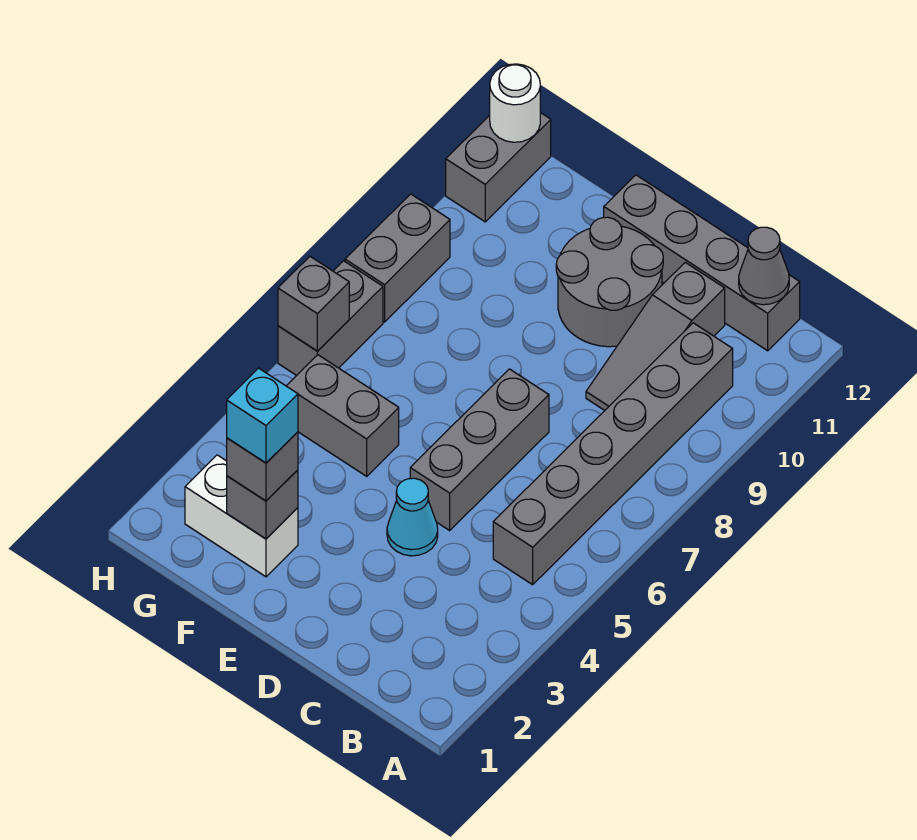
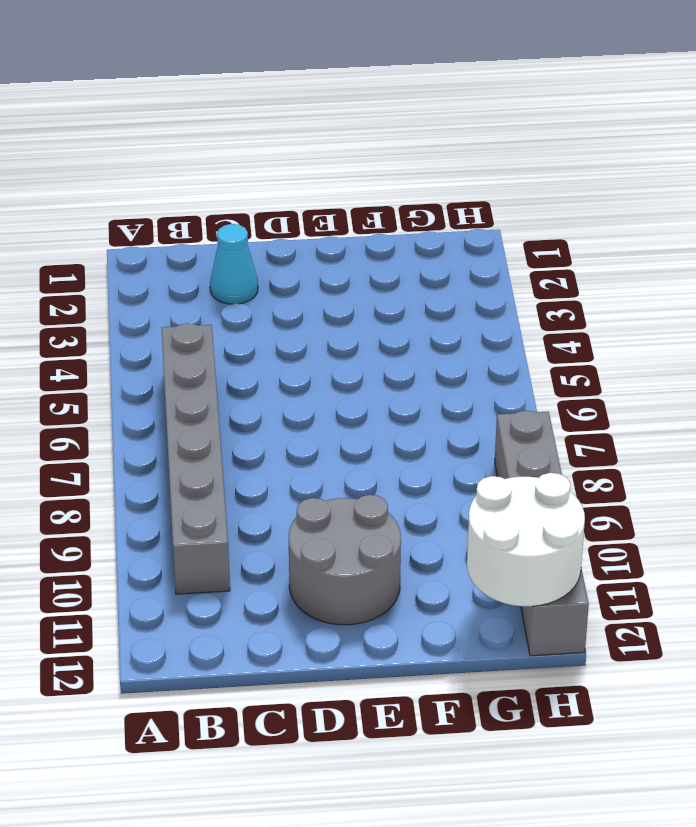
cyan cone C2 level 1 -> cyan cone D4 level 1
white round brick G11:H12 level 2 -> white round brick H12 level 2
none -> grey brick B12:E12 level 1
none -> grey slope C9:C11 level 1 top 11
none -> grey brick D5:D7 level 1

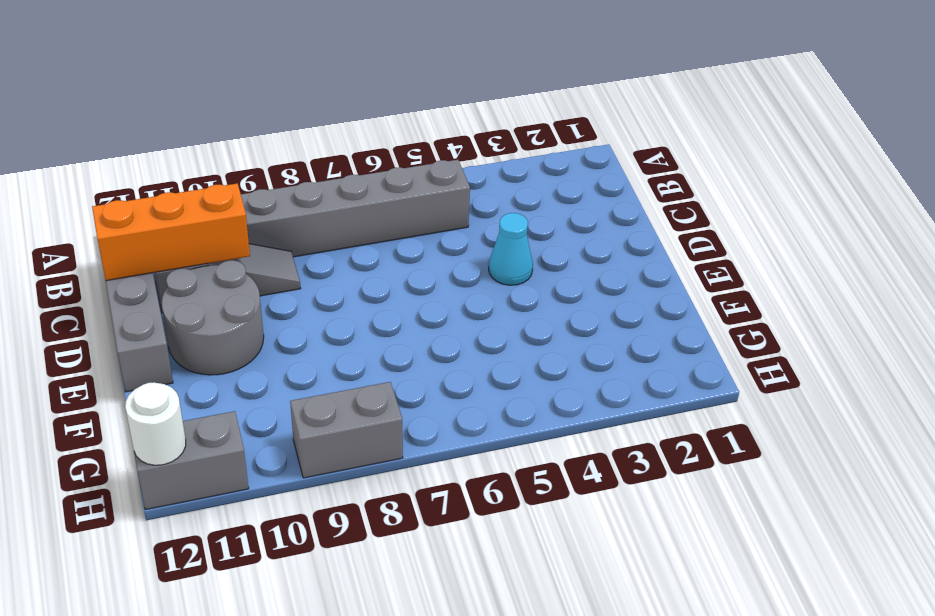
orange brick C10:C12 level 2 -> none
none -> grey brick D5:D7 level 1
none -> white brick F2:G2 level 1
none -> grey brick F5:G5 level 1

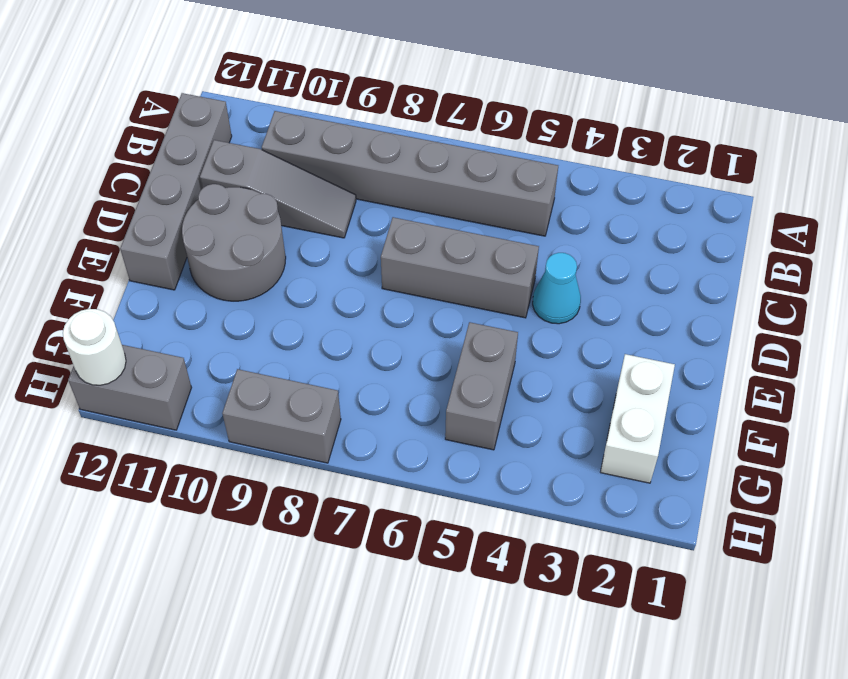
none -> grey brick H6:H7 level 1
none -> grey cone B12 level 2
none -> grey brick F2 level 2

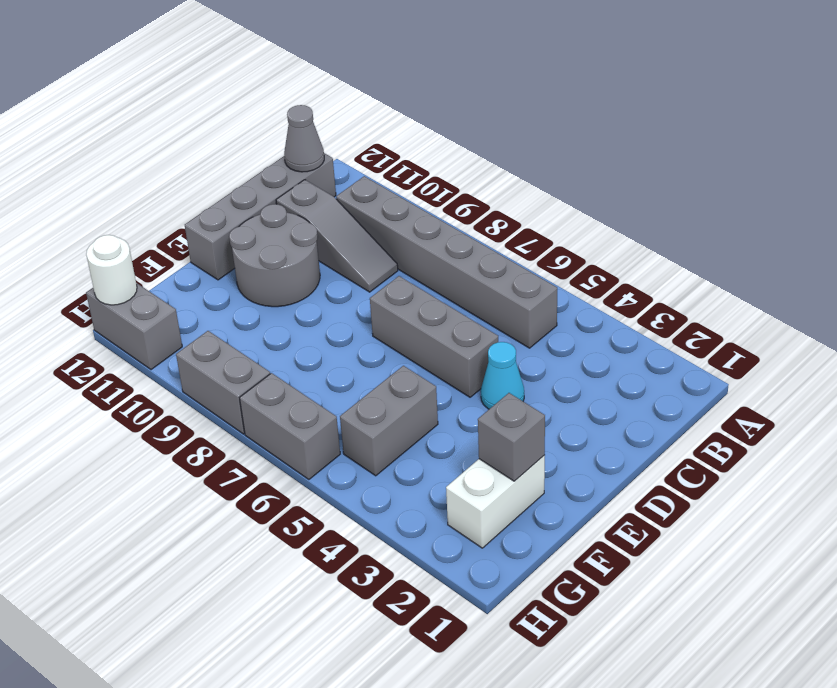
none -> grey brick H6 level 2
none -> grey brick F2 level 3
none -> cyan brick F2 level 4

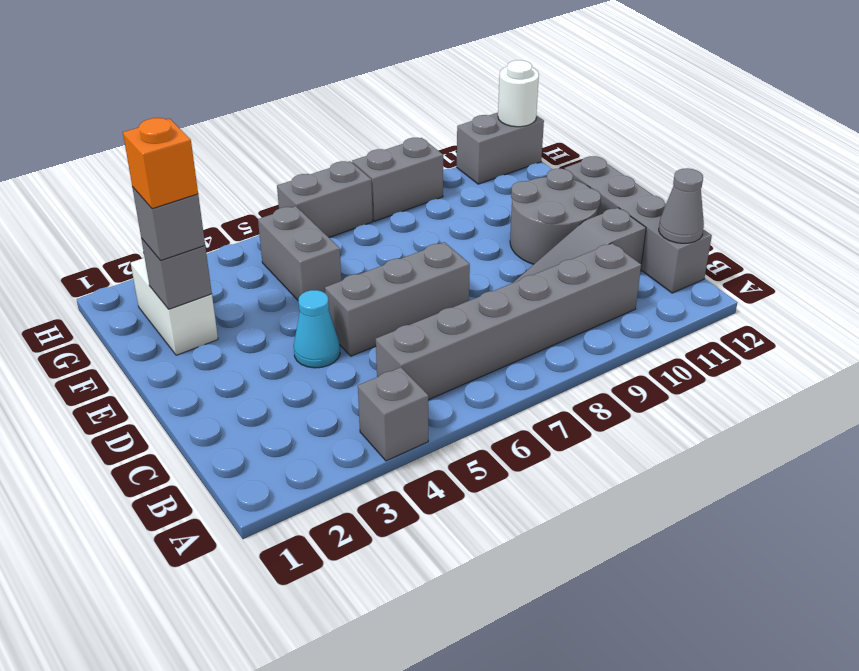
grey brick A4 level 1 -> grey brick H6 level 2
orange brick F2 level 4 -> cyan brick F2 level 4

